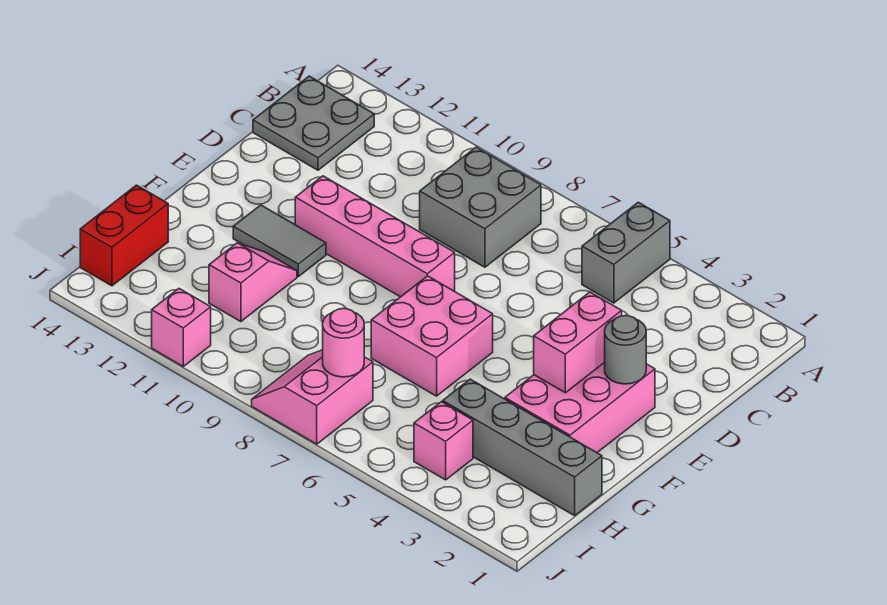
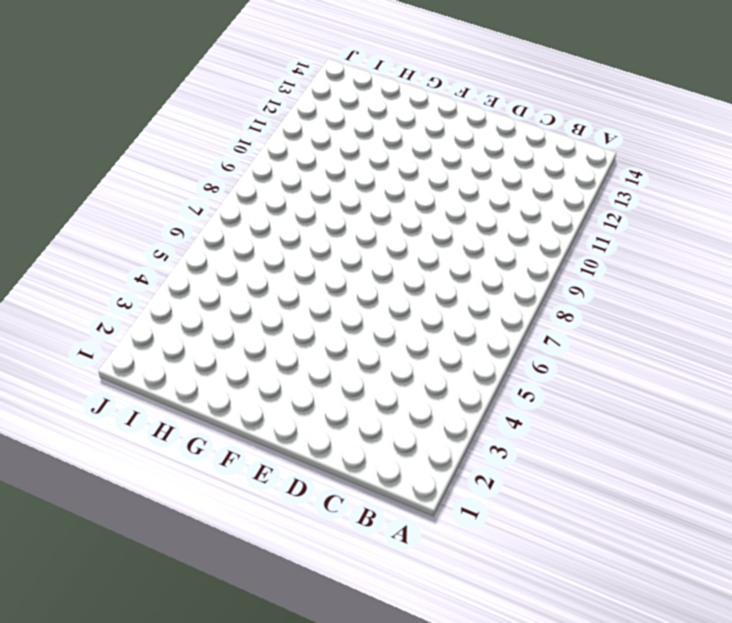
none -> grey brick A5:B5 level 1
none -> grey brick B8:C9 level 1
none -> grey plate B13:C14 level 1

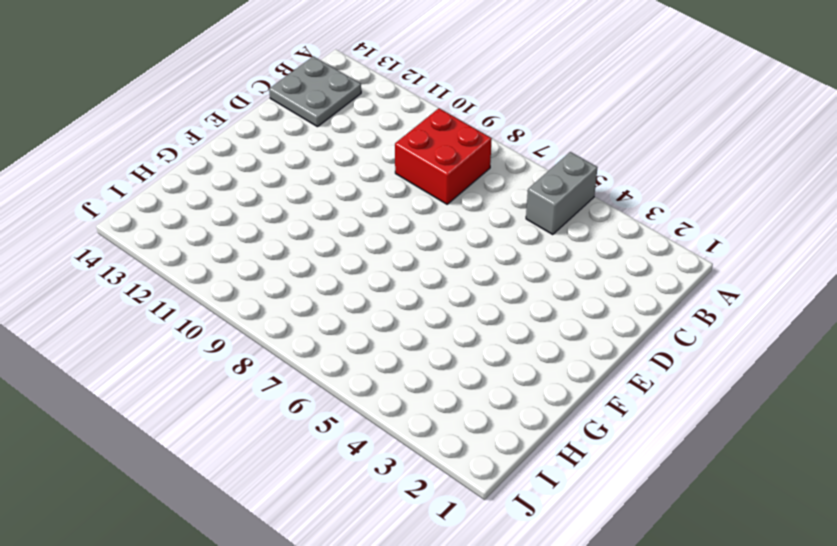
red brick B8:C9 level 1 -> grey brick B8:C9 level 1
none -> pink brick E2:G3 level 1
none -> pink brick E8:E11 level 1
none -> pink brick F6:G7 level 1

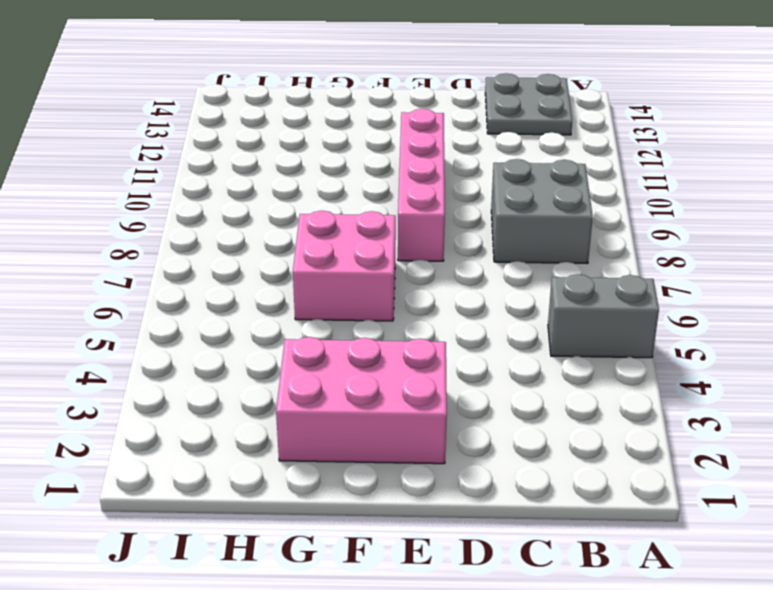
none -> grey tile F11:F12 level 1
none -> pink slope G11:H11 level 1 top H
none -> grey brick H1:H4 level 1

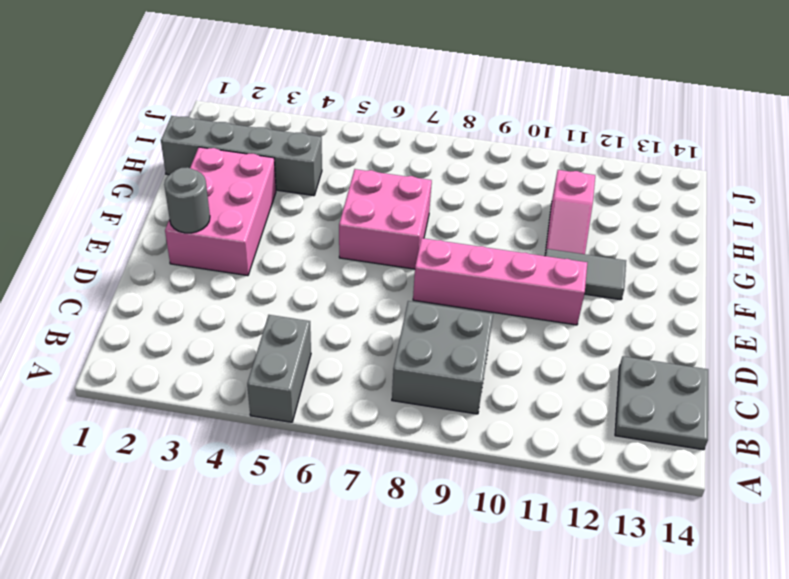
none -> red brick H14:I14 level 1
none -> pink brick I4 level 1
none -> pink slope I7:J8 level 1 top 7

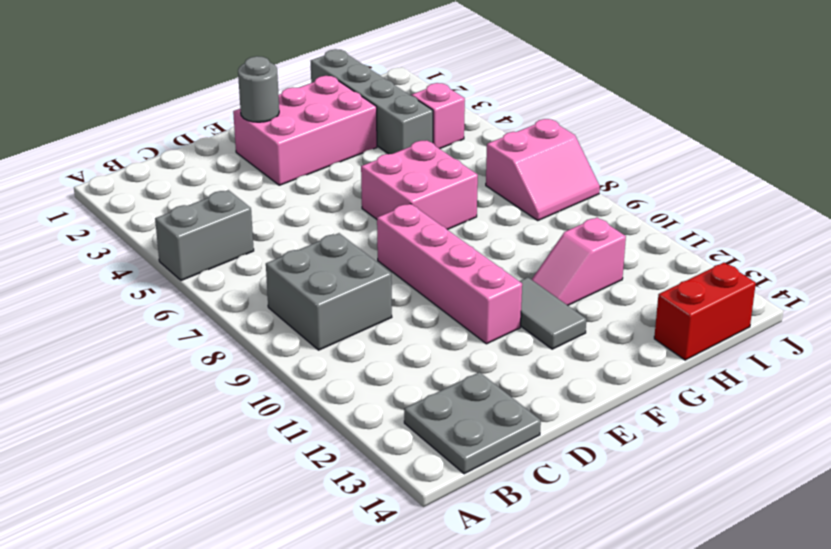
none -> pink brick J11 level 1
none -> pink brick E3:F3 level 2
none -> pink round brick I7 level 2

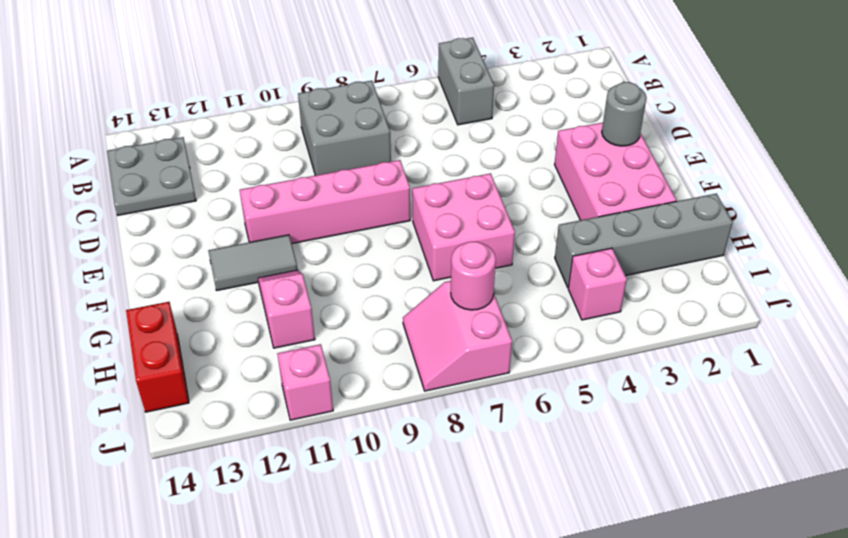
none -> pink brick E3:F3 level 2

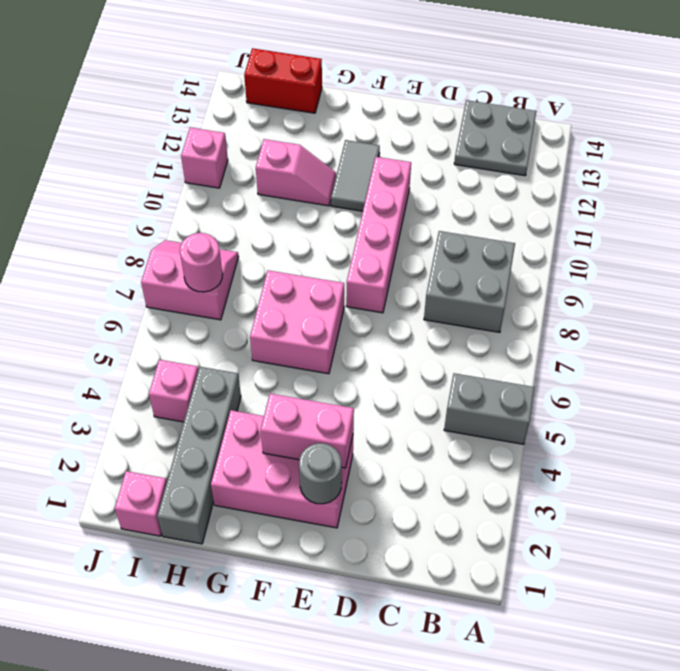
pink brick I1 level 1 -> none

